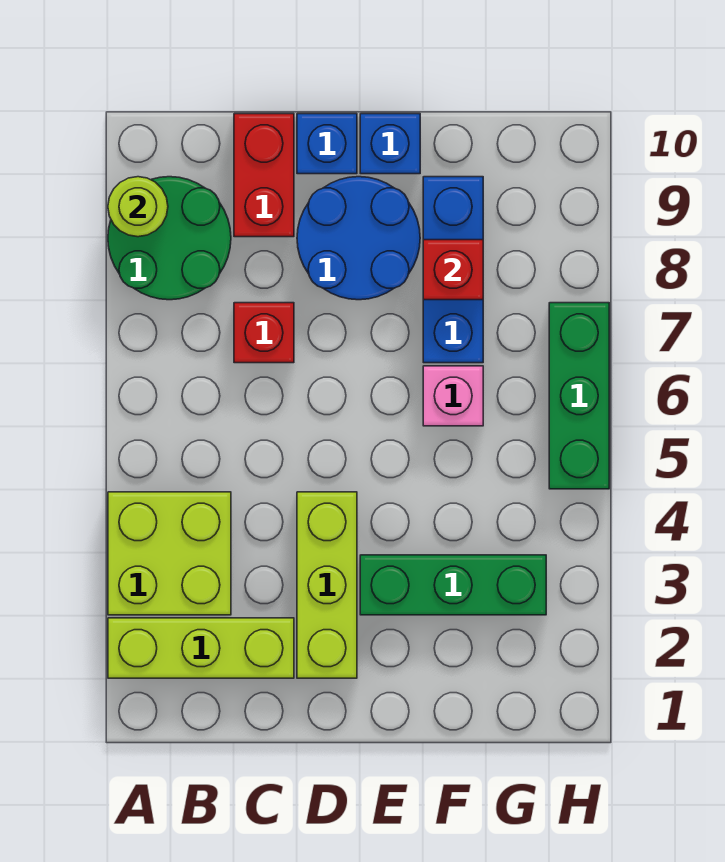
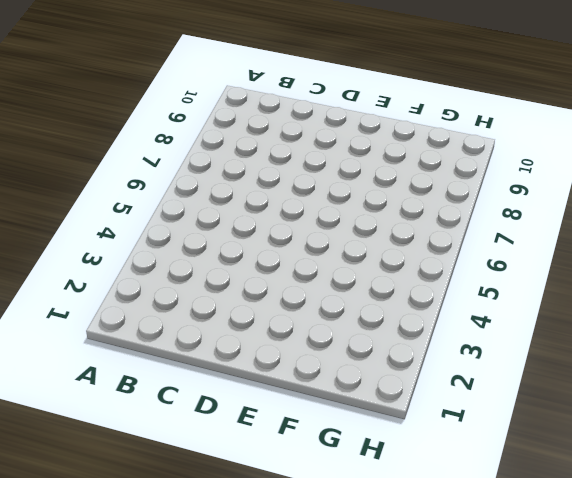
none -> lime brick A2:C2 level 1
none -> lime brick A3:B4 level 1
none -> green round brick A8:B9 level 1

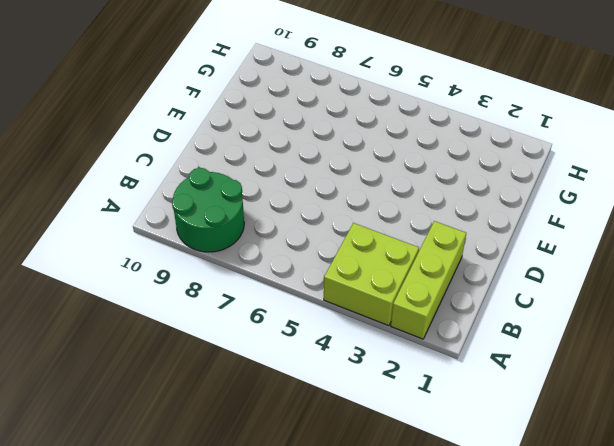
none -> red brick C7 level 1
none -> red brick C9:C10 level 1
none -> lime brick D2:D4 level 1

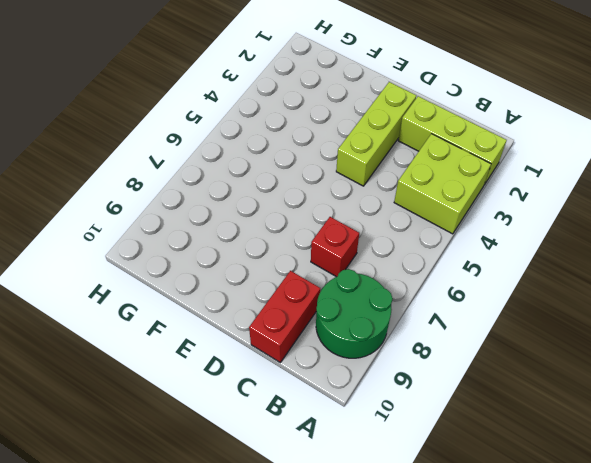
none -> blue round brick D8:E9 level 1
none -> blue brick D10 level 1
none -> green brick E3:G3 level 1

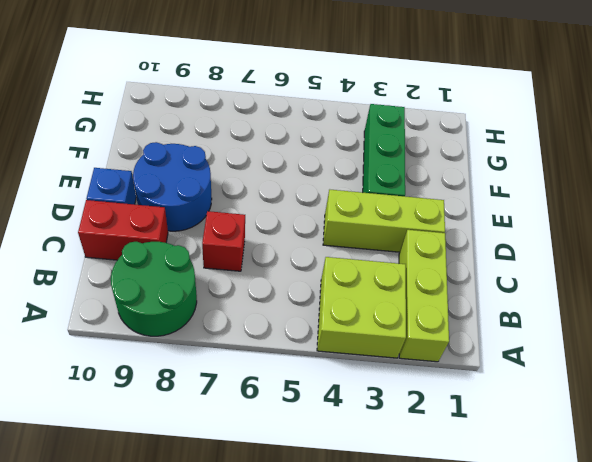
none -> blue brick E10 level 1
none -> pink brick F6 level 1
none -> blue brick F7:F9 level 1

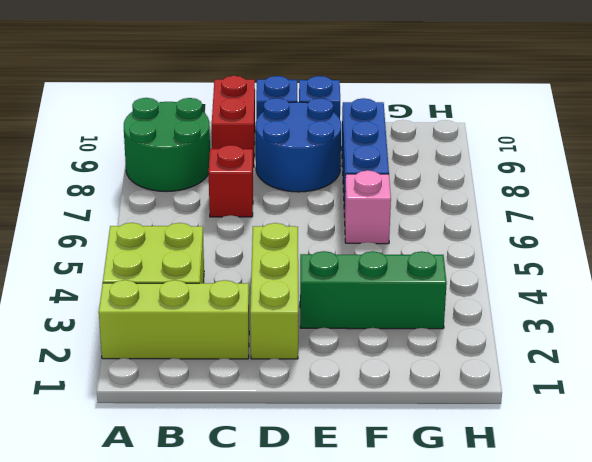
none -> green brick H5:H7 level 1
none -> lime round brick A9 level 2
none -> red brick F8 level 2

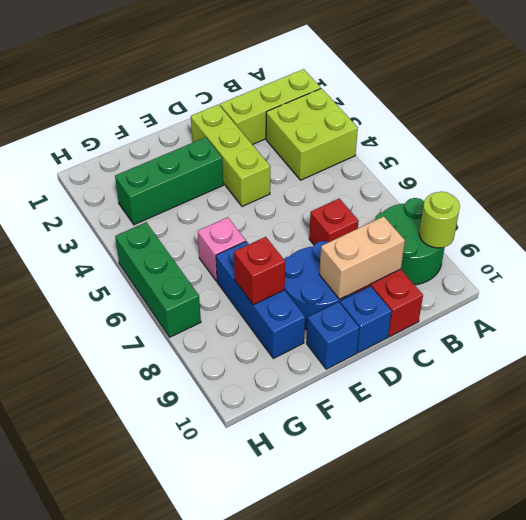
tan brick C9:D9 level 2 -> none

